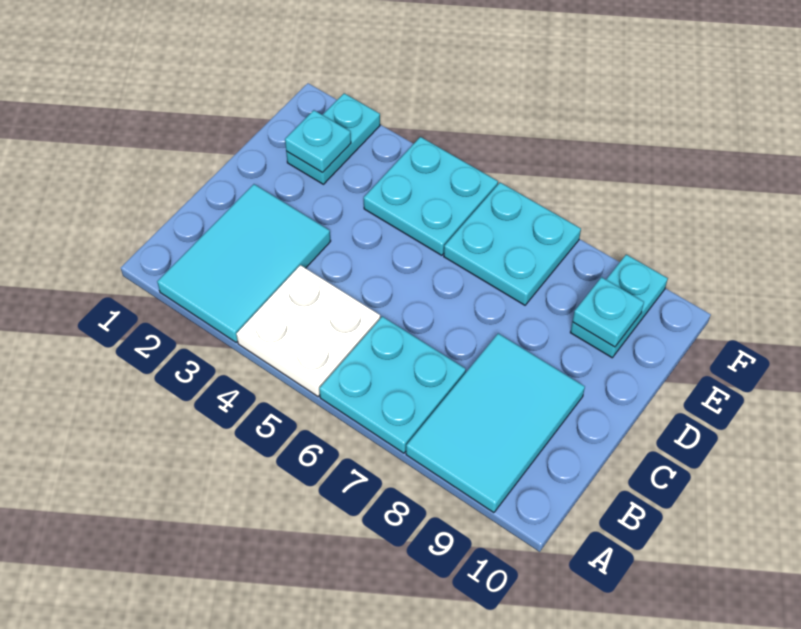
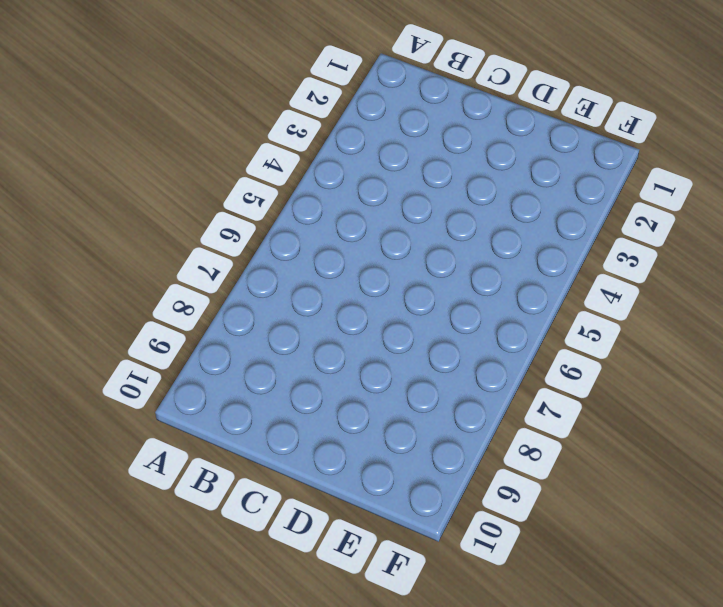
none -> cyan tile A2:C3 level 1
none -> white plate A4:B5 level 1

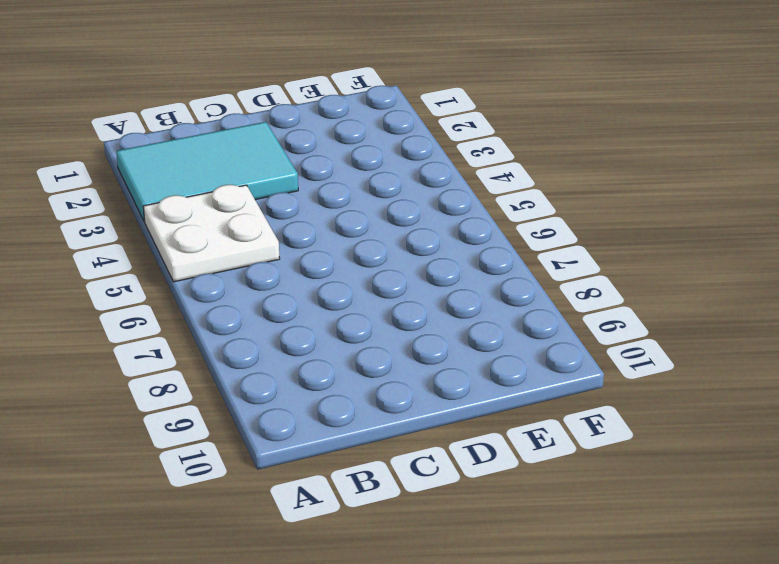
none -> cyan plate A6:B7 level 1
none -> cyan tile A8:C9 level 1

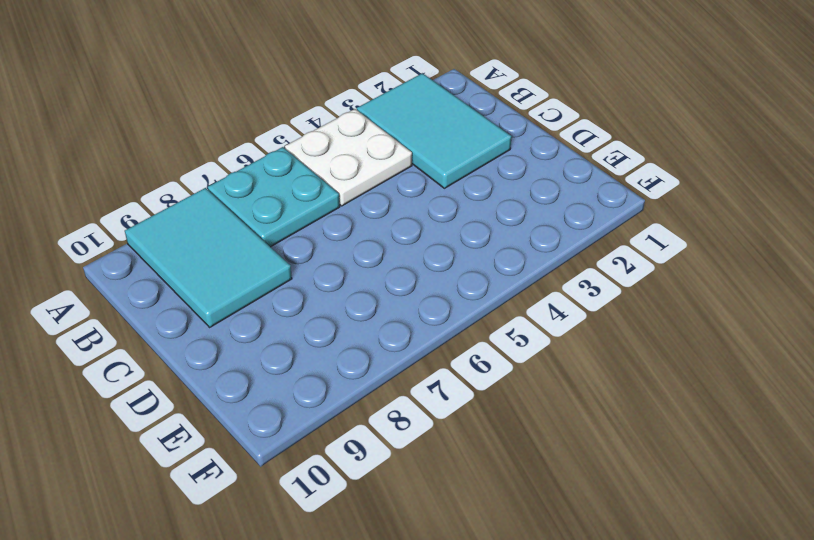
none -> cyan plate E2:F2 level 1
none -> cyan plate E4:F5 level 1

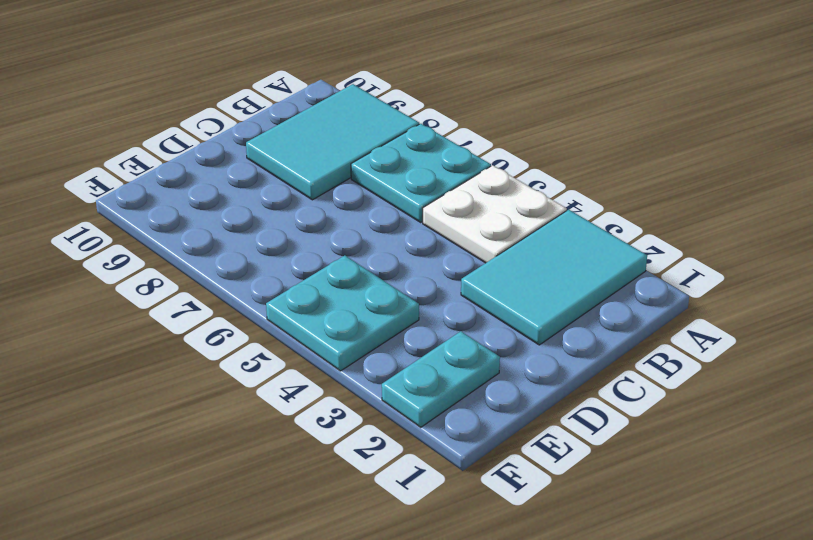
none -> cyan plate E6:F7 level 1
none -> cyan plate E9:F9 level 1

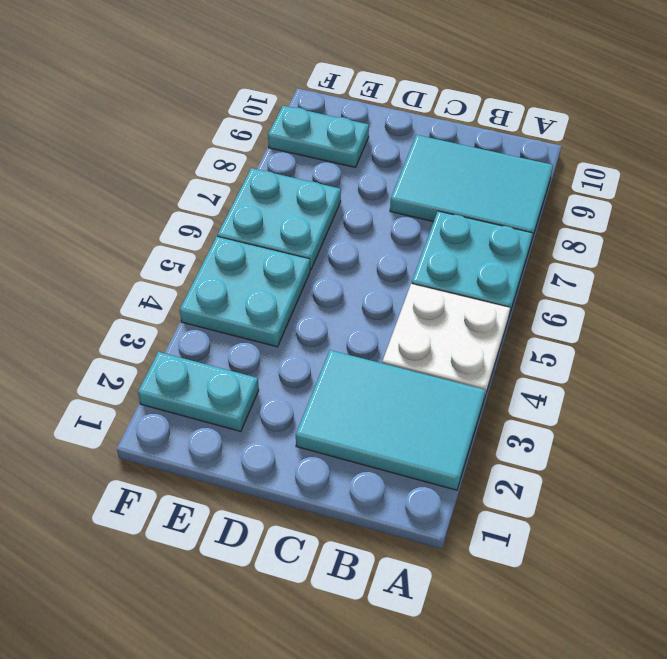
none -> cyan plate E2 level 2
none -> cyan plate E9 level 2

